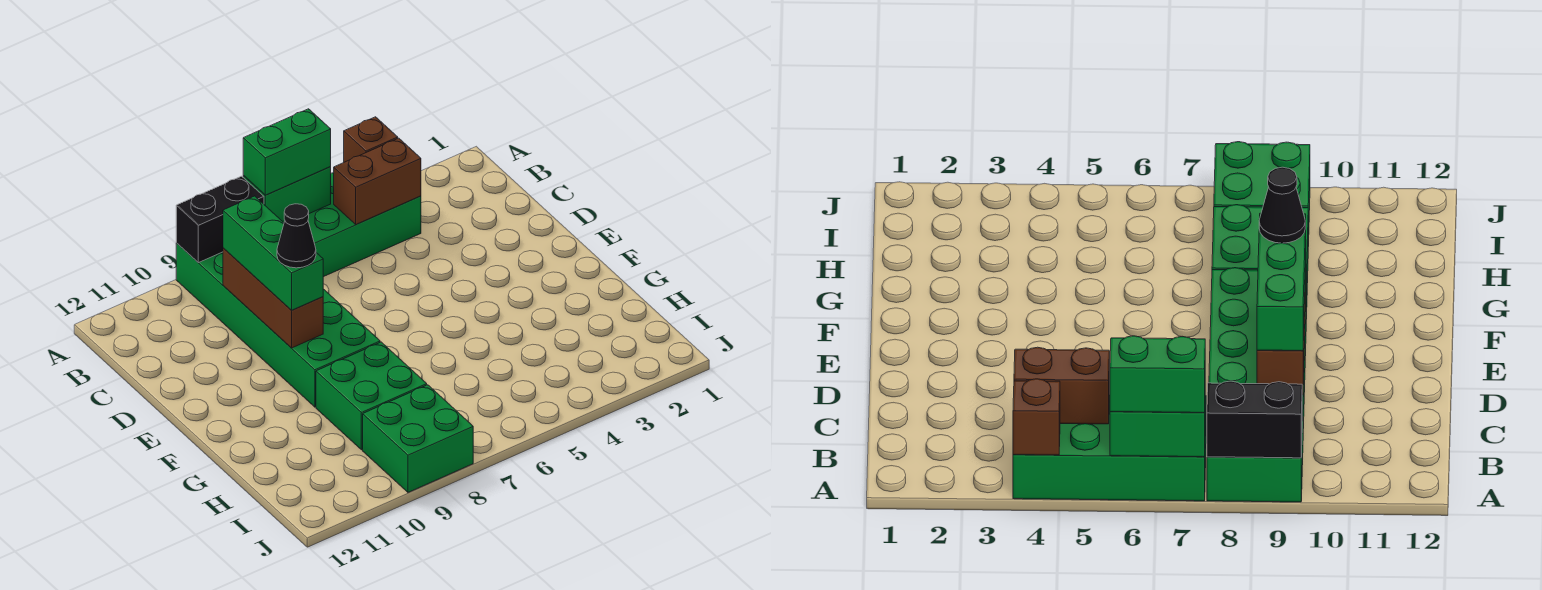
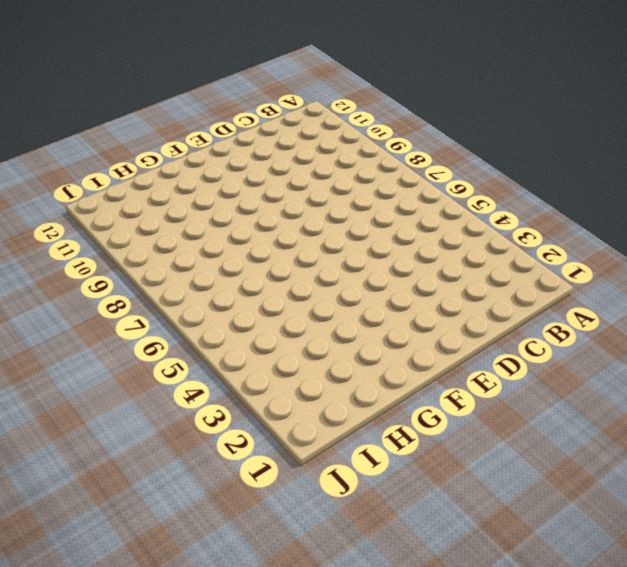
none -> green brick A4:B7 level 1
none -> green brick A8:F9 level 1
none -> green brick G8:H9 level 1

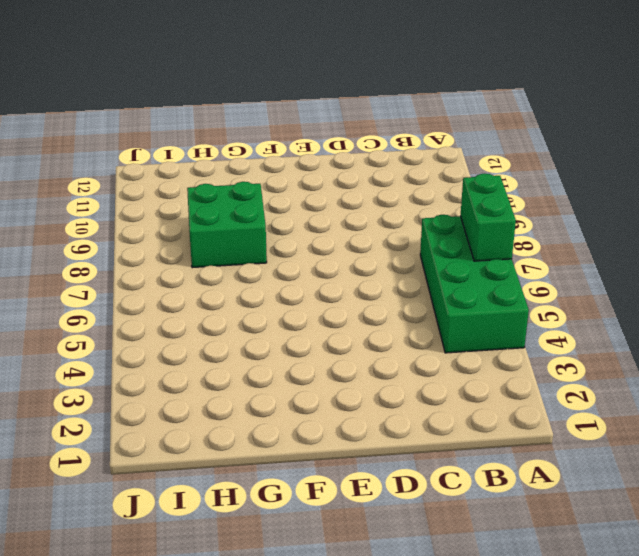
none -> green brick A8:F9 level 1
none -> green brick I8:J9 level 1
none -> brown brick A4 level 2

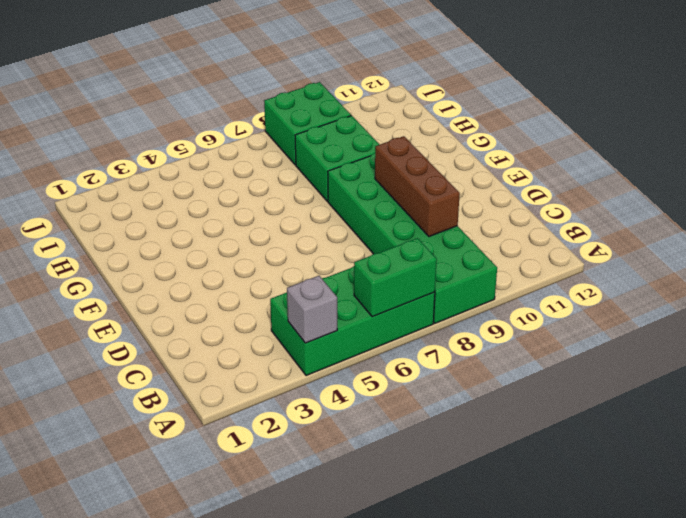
grey brick A4 level 2 -> brown brick A4 level 2
none -> black brick A8:A9 level 2
none -> brown brick B4:B5 level 2
none -> green brick A6:A7 level 3

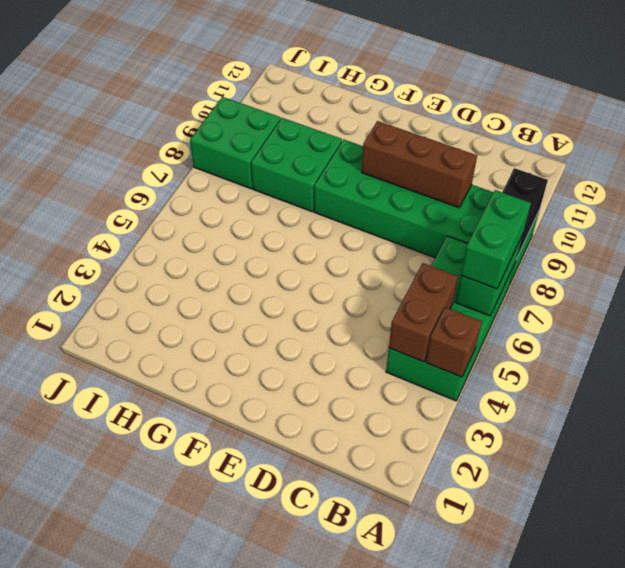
none -> green brick C9:E9 level 3
none -> black cone E9 level 4

